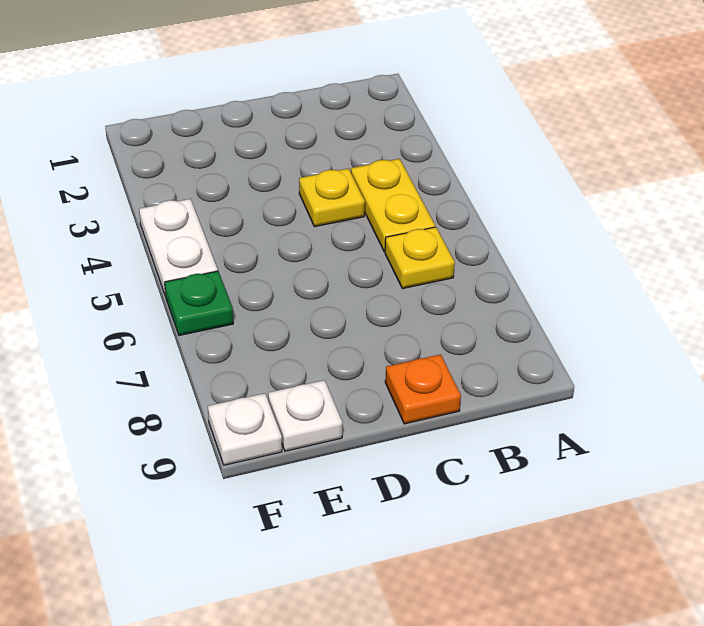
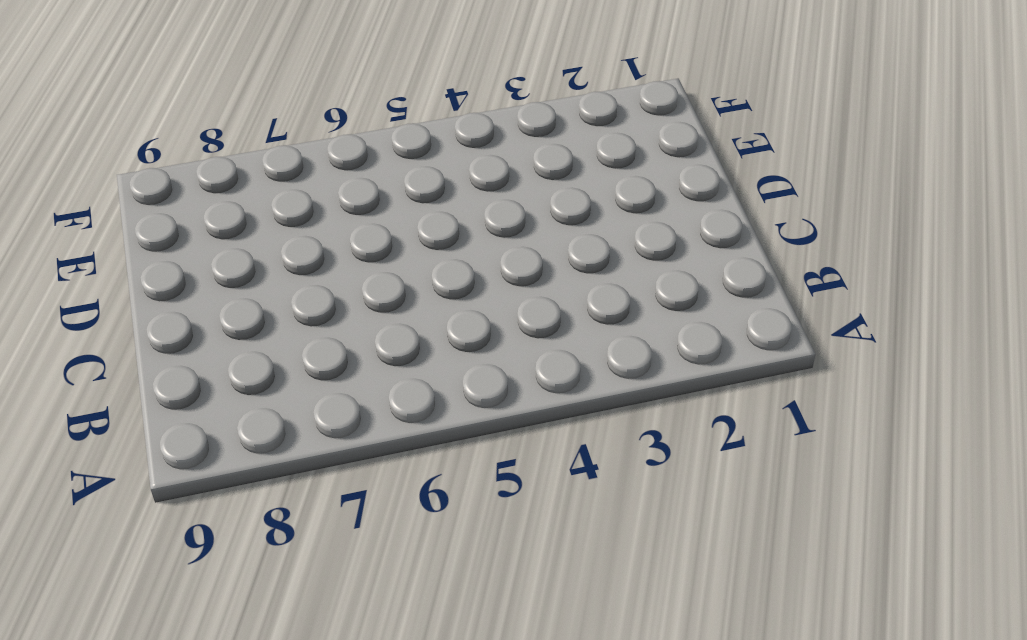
none -> yellow plate B4:B5 level 1
none -> yellow plate B6 level 1

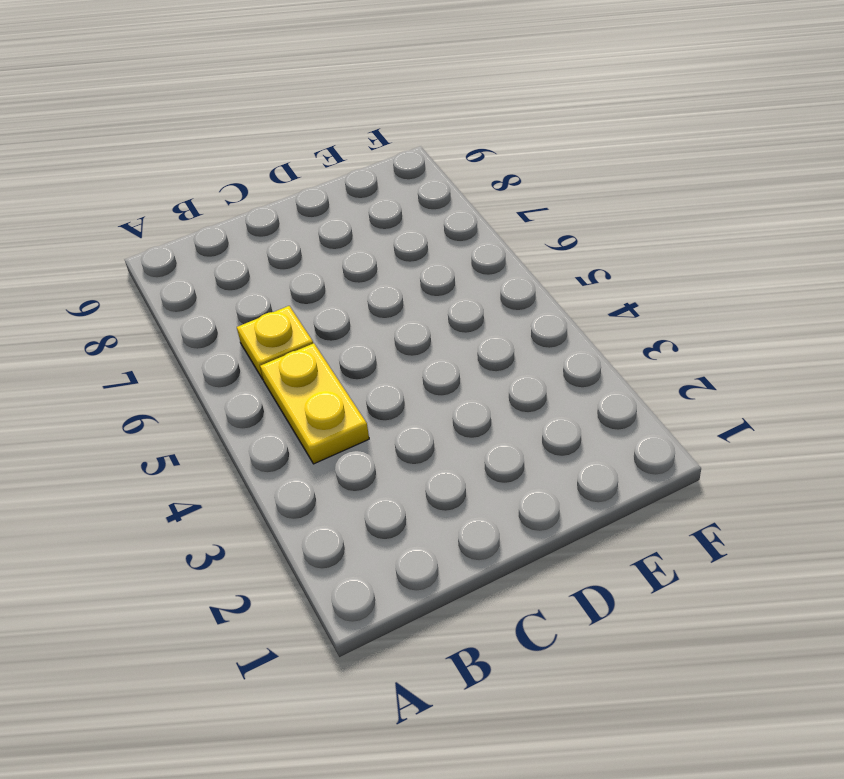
none -> yellow plate C4 level 1
none -> orange plate C9 level 1

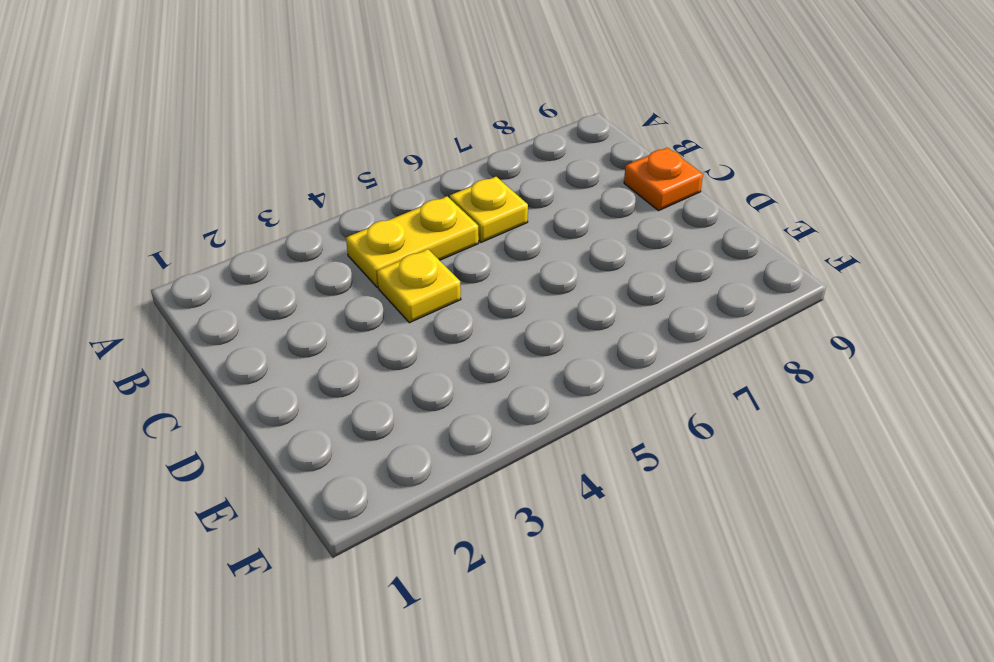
none -> white plate E9 level 1
none -> white plate F4:F5 level 1

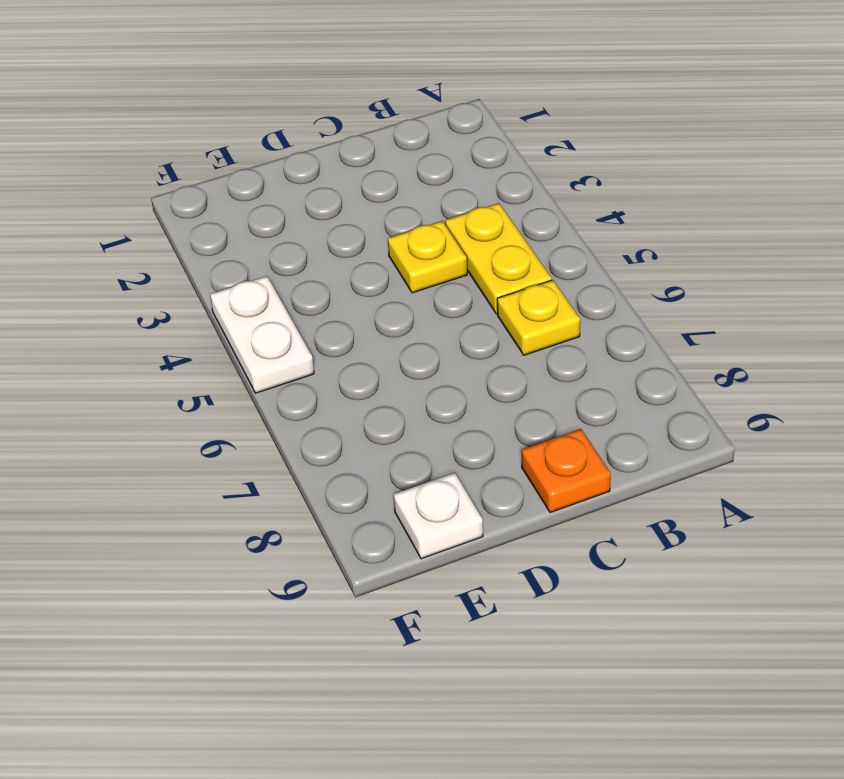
none -> green plate F6 level 1
none -> white plate F9 level 1

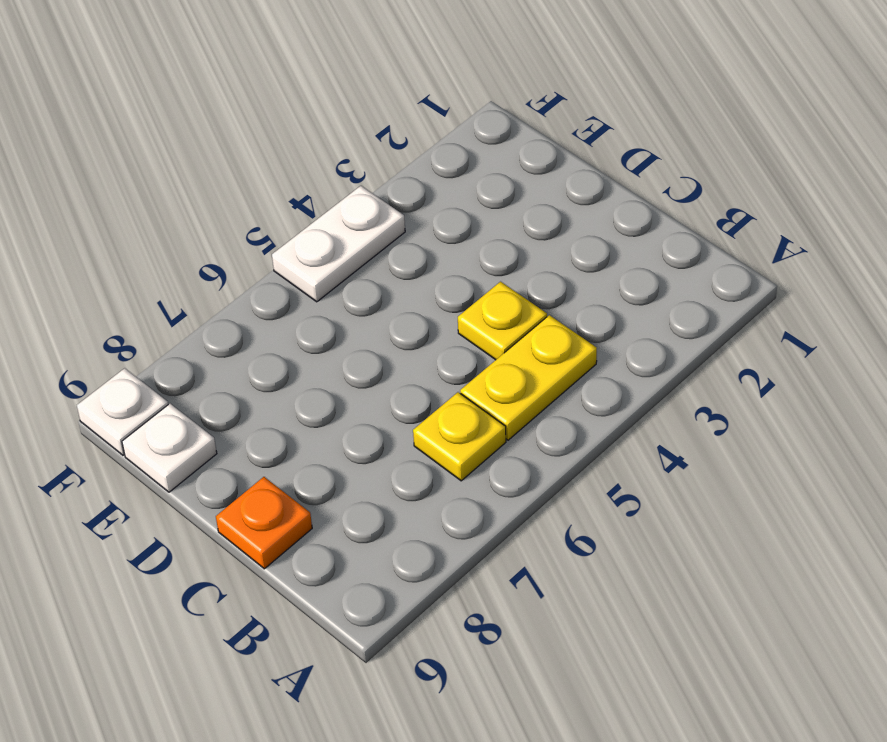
none -> green plate F6 level 1

